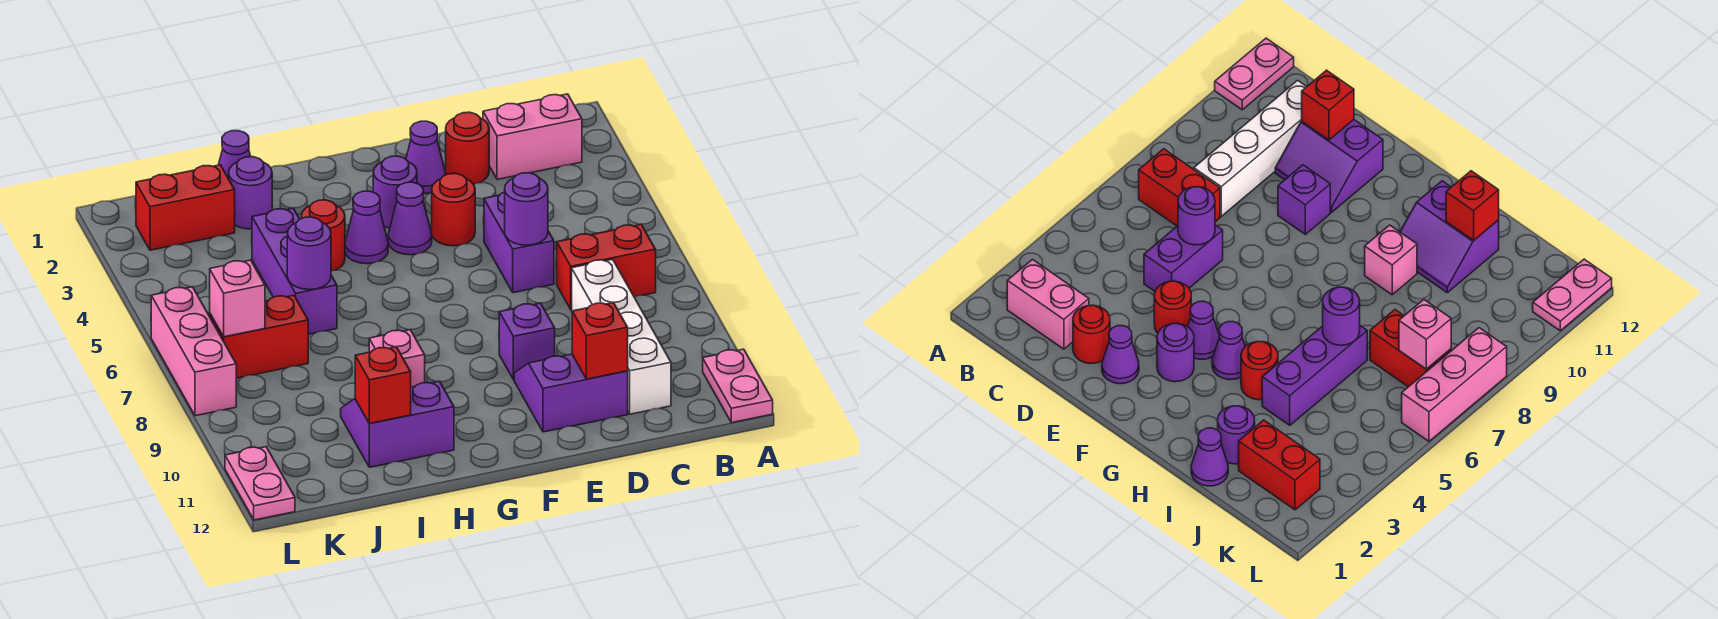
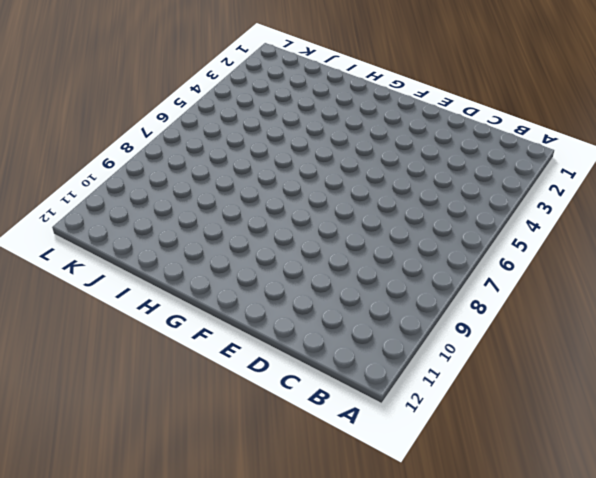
none -> pink plate A11:A12 level 1
none -> pink brick B2:C2 level 1
none -> red brick B7:C7 level 1

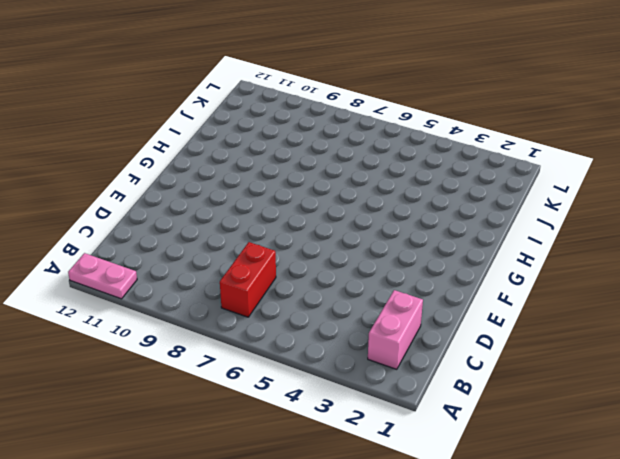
none -> white brick C8:C11 level 1
none -> red round brick D2 level 1
none -> purple brick D5:D6 level 1

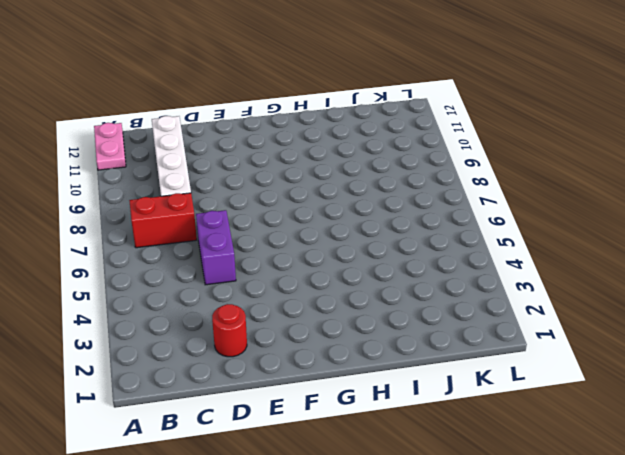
none -> pink brick B2:C2 level 1
none -> purple slope D10:E11 level 1 top 11
none -> purple cone E2 level 1

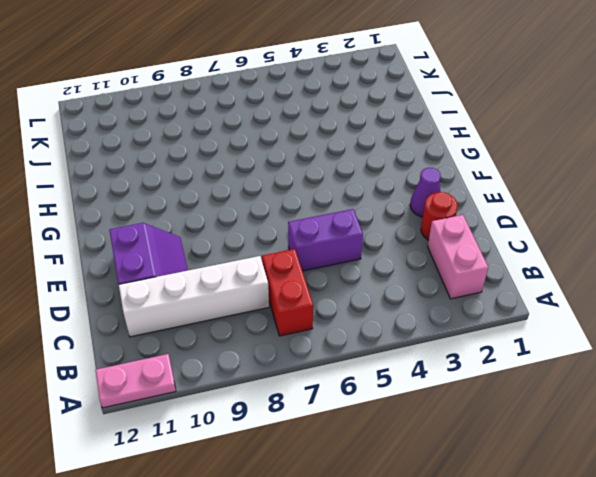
none -> red round brick E4 level 1
none -> purple brick E9 level 1
none -> purple round brick F3 level 1

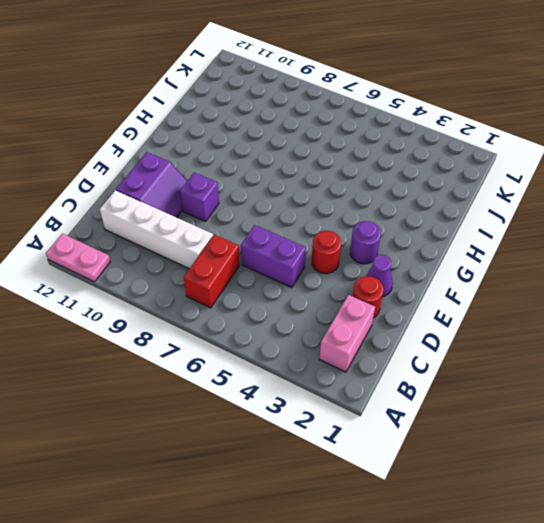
none -> purple cone F4 level 1
none -> purple cone G4 level 1
none -> red round brick H4 level 1

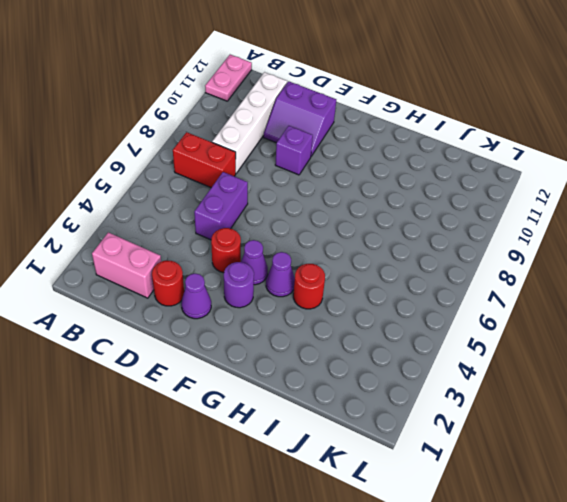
none -> pink brick H9 level 1
none -> purple slope H10:I11 level 1 top 11
none -> purple cone I1 level 1

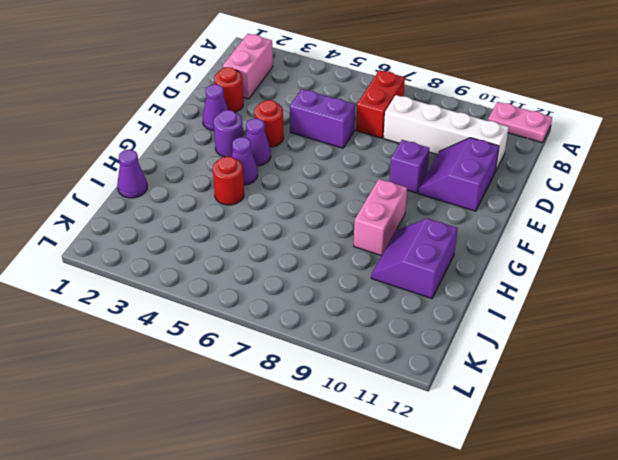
pink brick G9:H9 level 1 -> pink brick H9 level 1
none -> purple round brick I2 level 1
none -> purple brick I4:I6 level 1
none -> red brick J2:K2 level 1

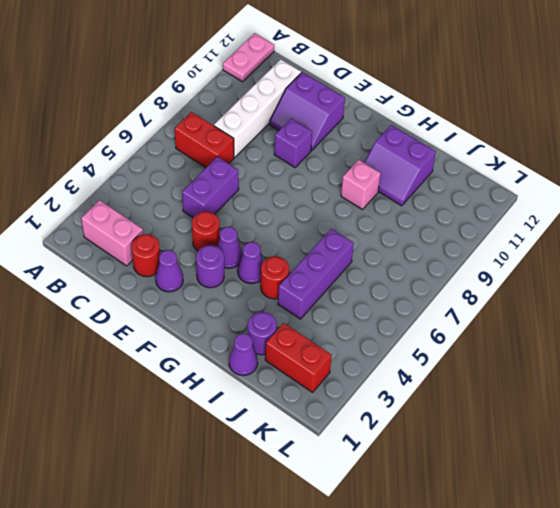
none -> red brick J7:K7 level 1
none -> pink brick L6:L8 level 1
none -> pink plate L11:L12 level 1

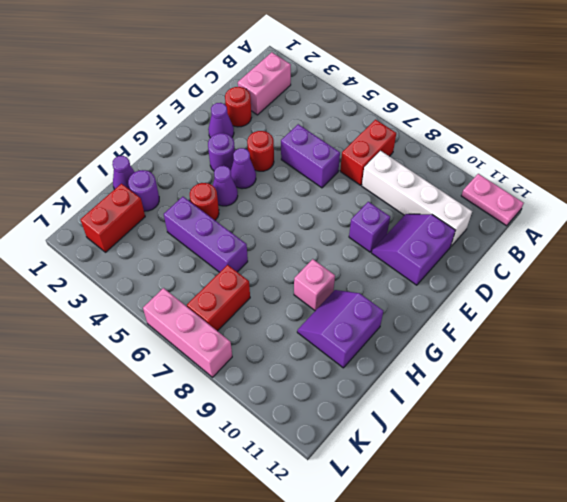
none -> pink plate L11:L12 level 1
none -> purple round brick D6 level 2
none -> red brick D11 level 2

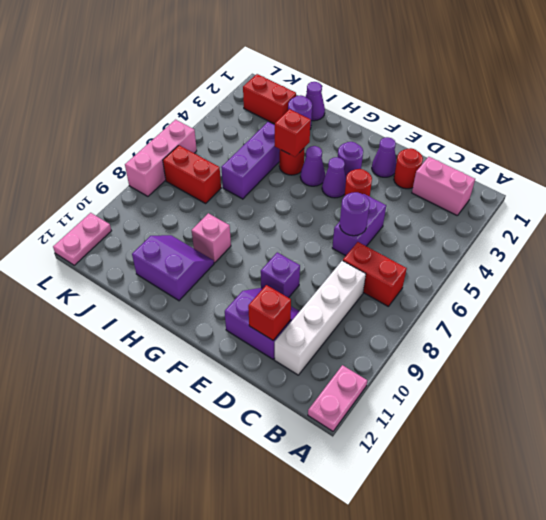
red brick H4 level 2 -> red brick I11 level 2
none -> purple round brick I6 level 2
none -> pink brick K7 level 2

